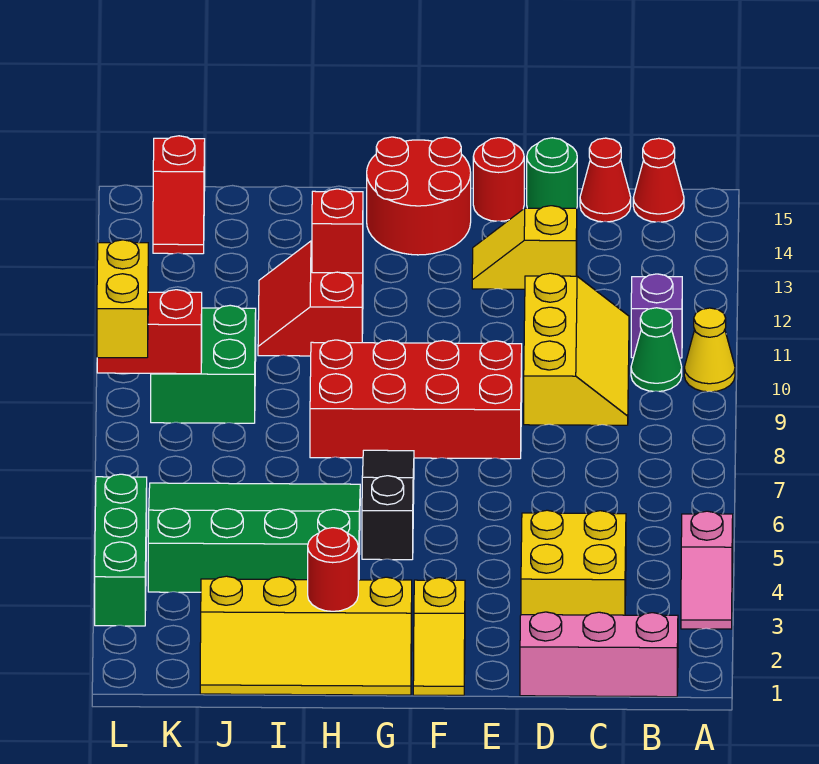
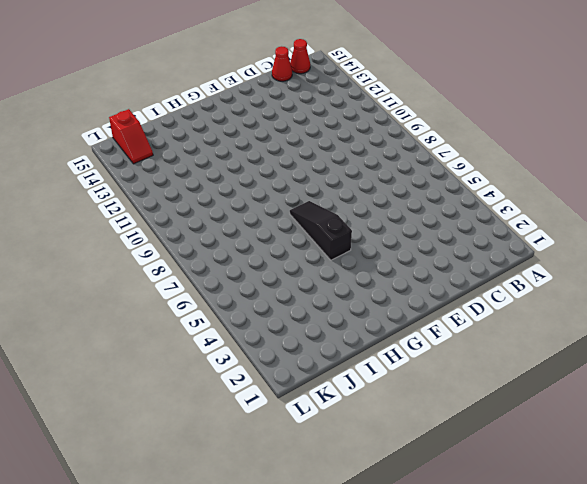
none -> pink slope A3:A4 level 1 top 4
none -> yellow cone A10 level 1
none -> pink brick B1:D1 level 1

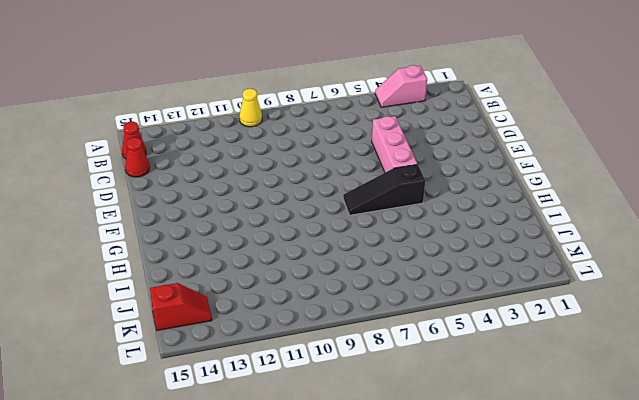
pink slope A3:A4 level 1 top 3 -> pink slope A3:A4 level 1 top 4
pink brick D5:F5 level 1 -> pink brick B1:D1 level 1
none -> green cone B10 level 1
none -> purple brick B11 level 1
none -> yellow brick C3:D4 level 1

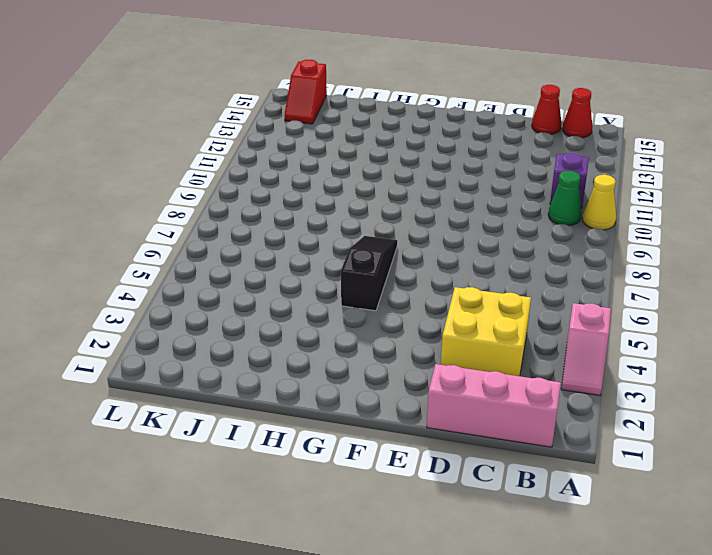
none -> yellow slope C9:D11 level 1 top D
none -> yellow slope D13:E13 level 1 top D
none -> green round brick D15 level 1

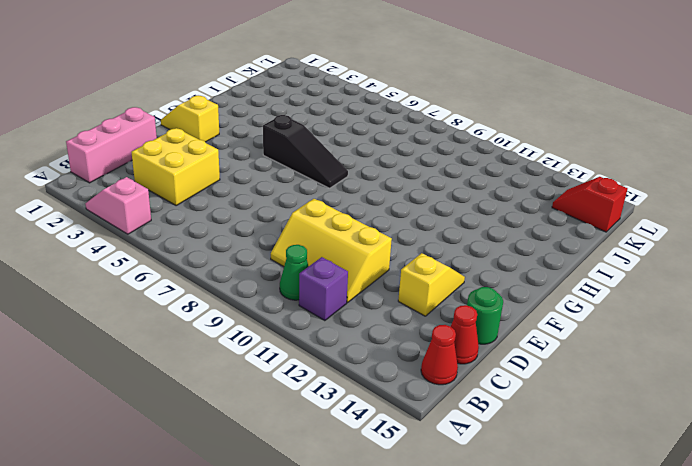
none -> yellow cone A10 level 1
none -> red brick E8:H9 level 1
none -> red round brick E15 level 1

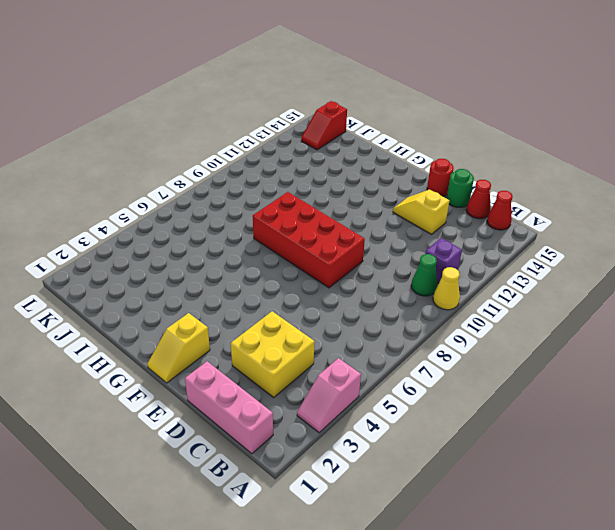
none -> yellow slope C9:D11 level 1 top D
none -> red round brick F14:G15 level 1
none -> yellow slope G1:J2 level 1 top 2

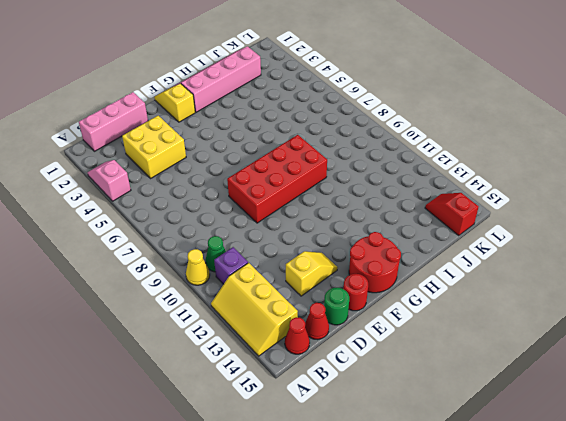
yellow slope A12:B14 level 1 top B -> yellow slope C9:D11 level 1 top D
pink slope G1:J2 level 1 top 2 -> yellow slope G1:J2 level 1 top 2
none -> black slope G5:G7 level 1 top 5
none -> green slope H4:K6 level 1 top 4
none -> red slope H11:I12 level 1 top H

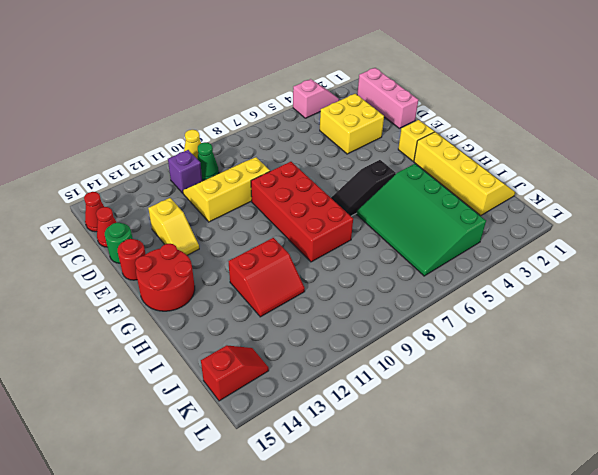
none -> green brick J9:K10 level 1
none -> green brick L3:L5 level 1
none -> red round brick H2 level 2

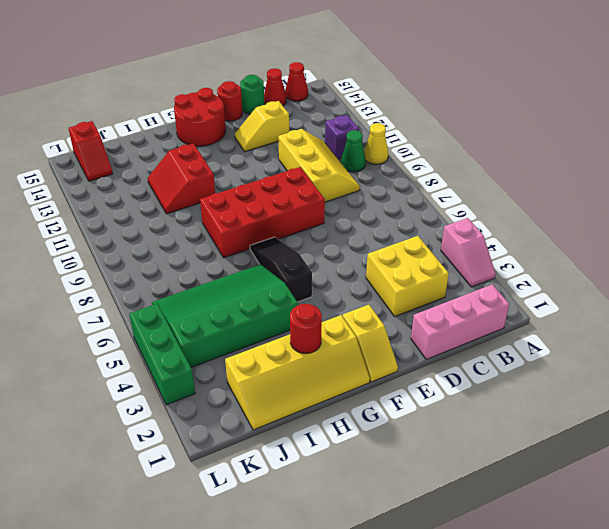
none -> green brick J9:K10 level 1
none -> red brick H12 level 2
none -> red brick K9:L9 level 2

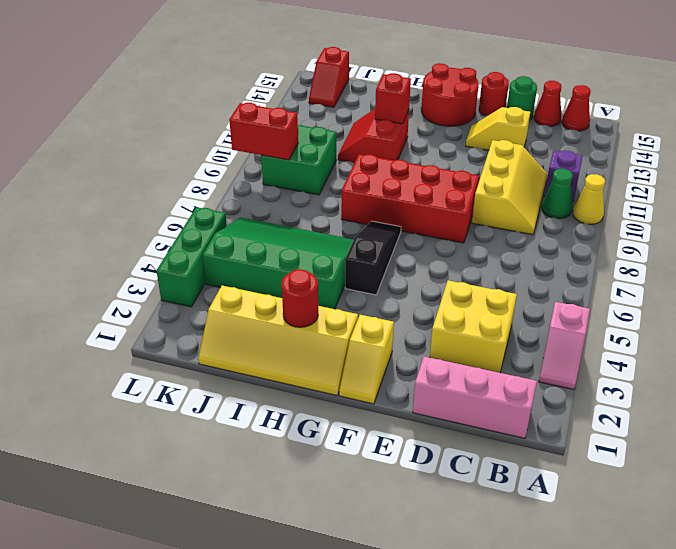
none -> yellow brick L8:L9 level 3

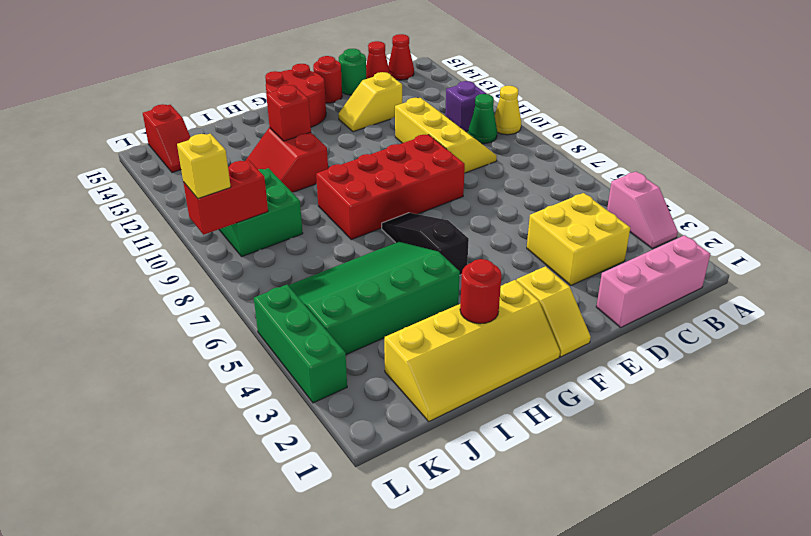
yellow brick L9 level 3 -> yellow brick L8:L9 level 3

